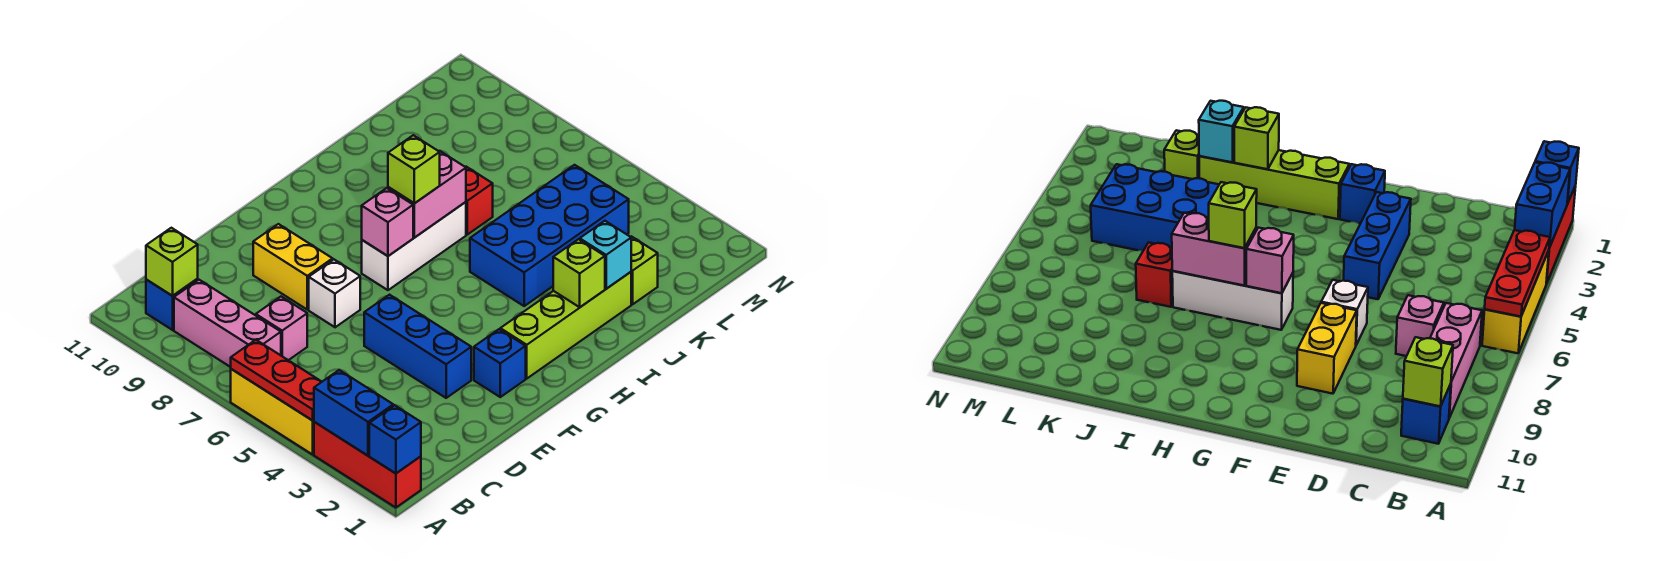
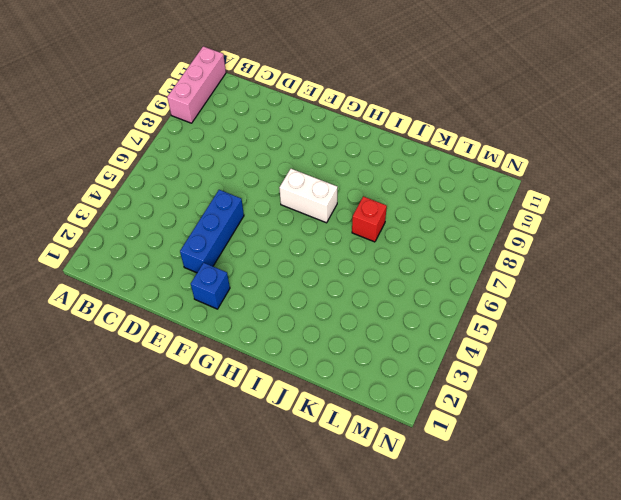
pink brick A9:A11 level 1 -> pink brick B7:B9 level 1
white brick G7:H7 level 1 -> white brick G7:I7 level 1
none -> red brick A1:A3 level 1
none -> yellow brick A4:A6 level 1
none -> blue brick B10 level 1

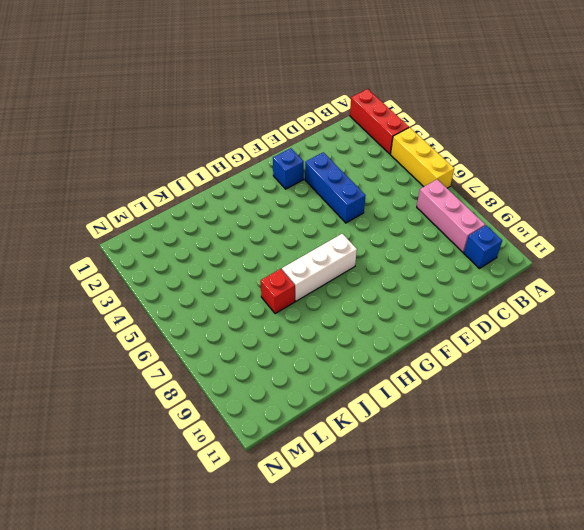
none -> pink brick C7 level 1
none -> white brick E7 level 1
none -> yellow brick E8:E9 level 1

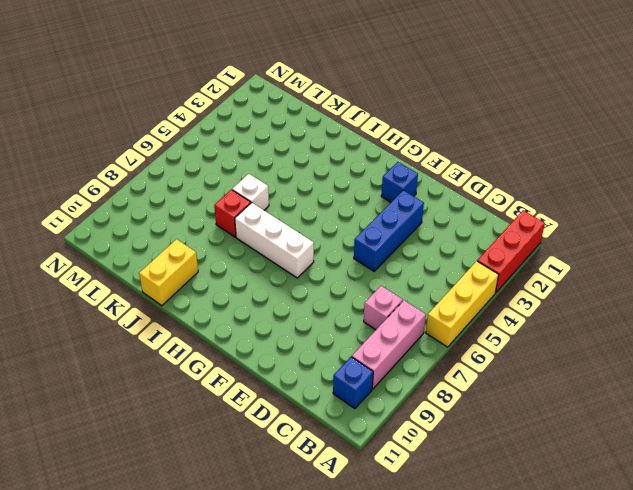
white brick J6 level 1 -> white brick E7 level 1
yellow brick J10:J11 level 1 -> yellow brick E8:E9 level 1
none -> lime brick G2:J2 level 1
none -> blue brick I4:L5 level 1
none -> lime brick K2 level 1

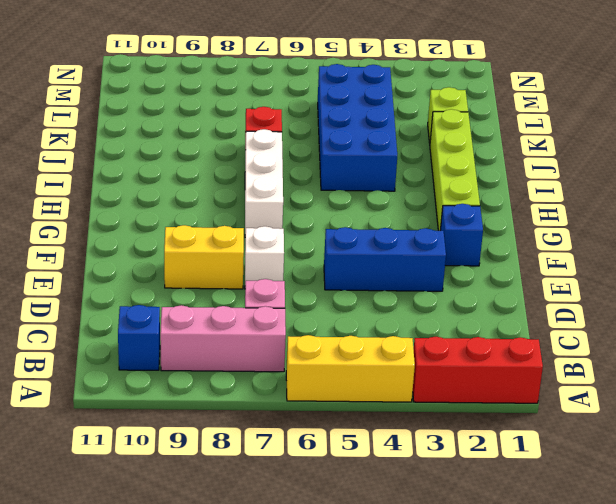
none -> blue brick A1 level 2
none -> blue brick A2:A3 level 2
none -> red plate A4:A6 level 2

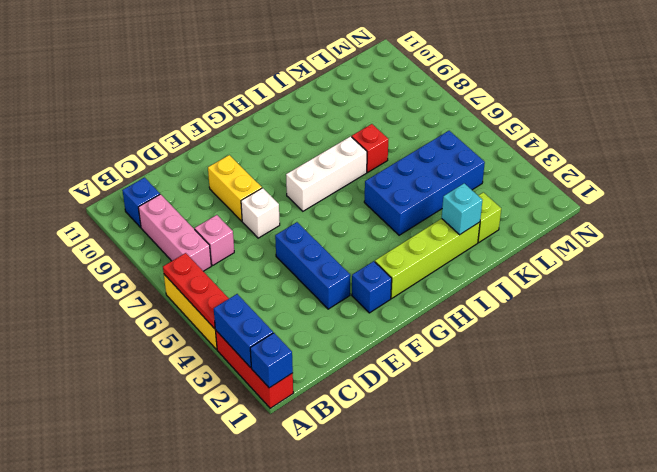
none -> lime brick B10 level 2
none -> pink brick G7 level 2
none -> pink brick H7:I7 level 2

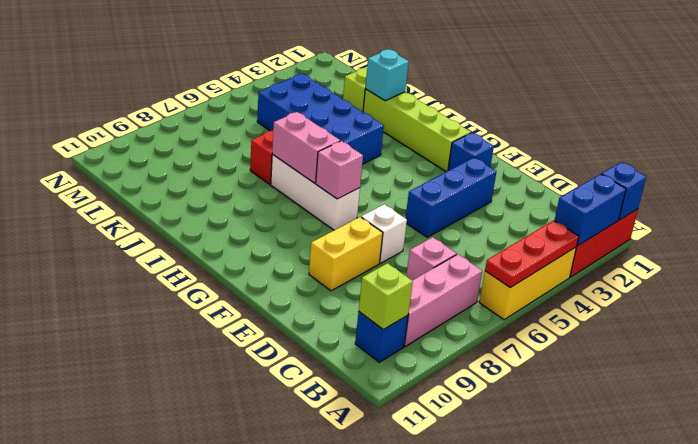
none -> lime brick I2 level 2
none -> lime brick H7 level 3

